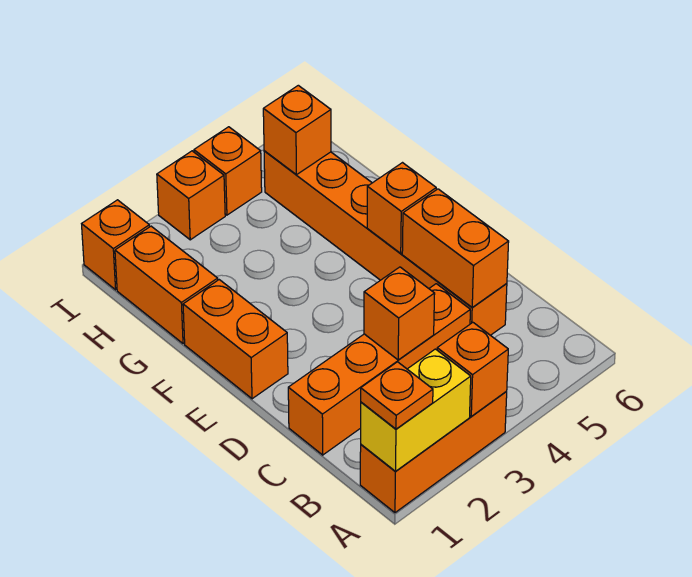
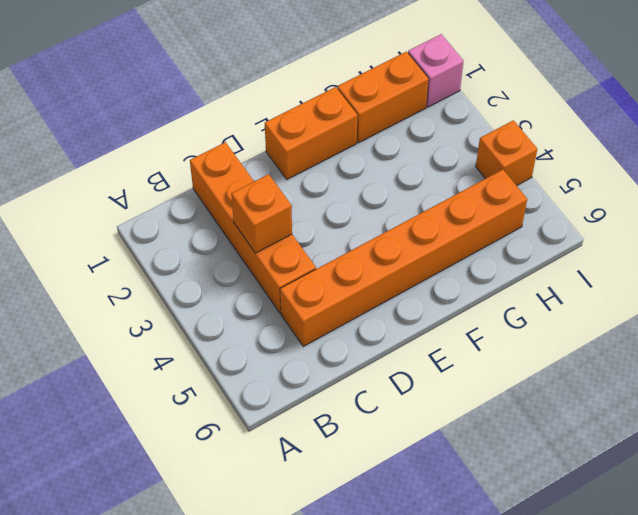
pink brick I1 level 1 -> orange brick I1 level 1
none -> orange brick A1:A3 level 1
none -> orange brick I3 level 1
none -> yellow brick A1:A2 level 2

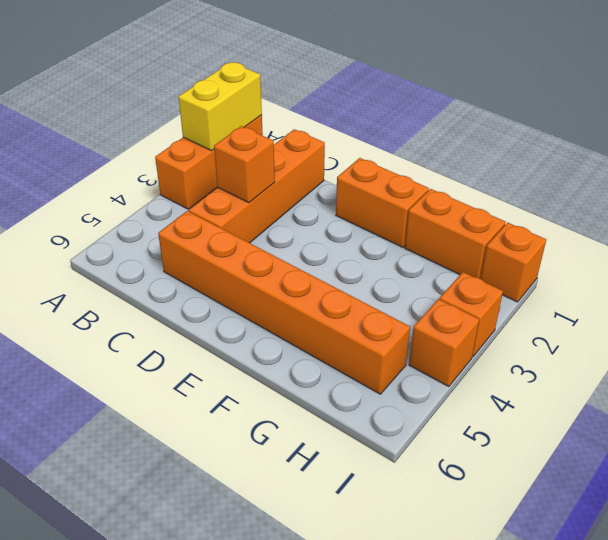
none -> orange brick A3 level 2
none -> orange brick C5:D5 level 2
none -> orange brick E5 level 2

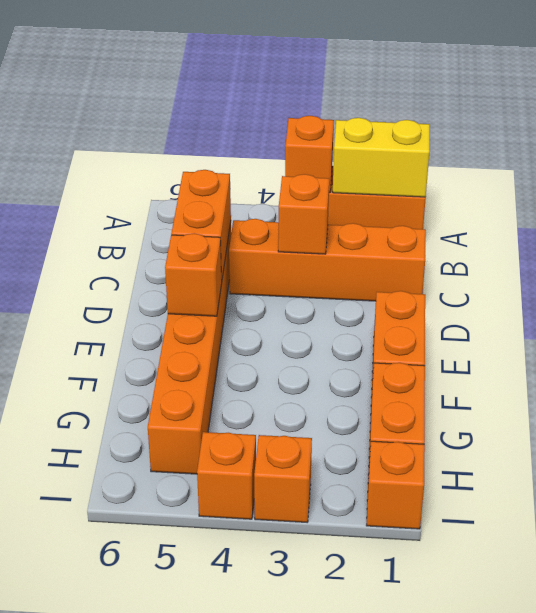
none -> orange brick H5 level 2
none -> orange plate A1 level 3

